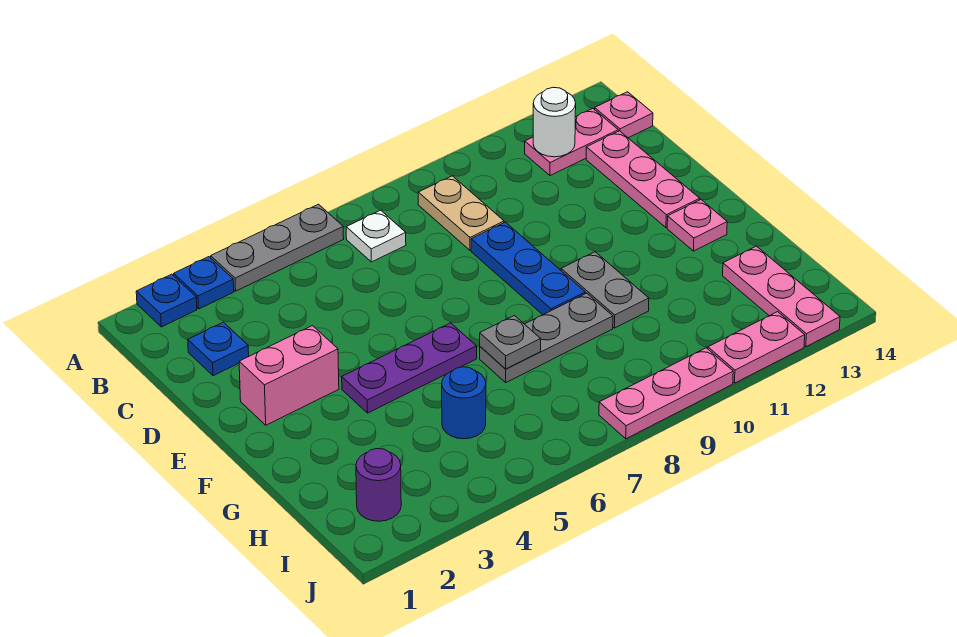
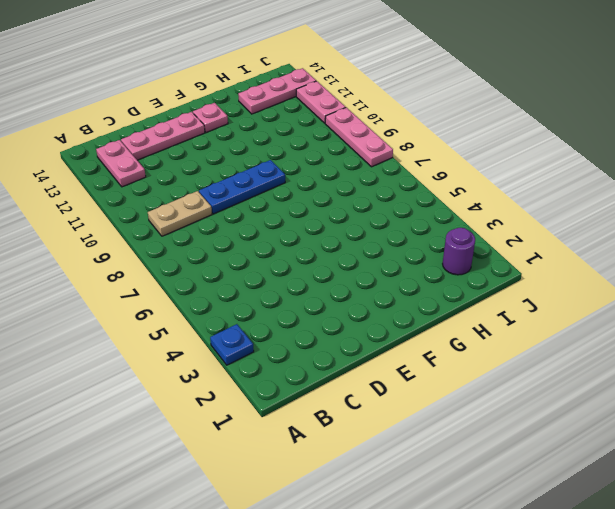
none -> blue plate A2 level 1
none -> grey plate A4:A6 level 1
none -> white plate B7 level 1

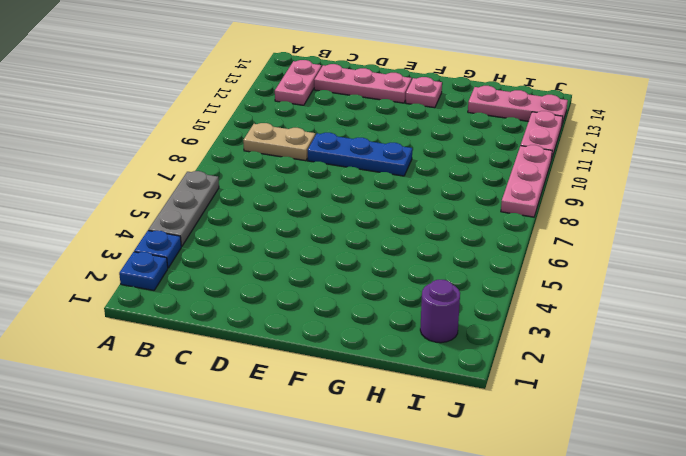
none -> white plate B7 level 1
none -> pink plate B14 level 1
none -> blue plate C2 level 1

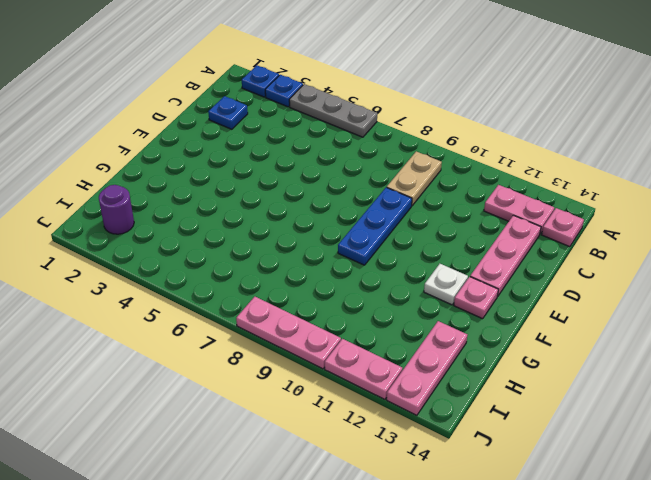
white plate F12 level 1 -> white plate B7 level 1
none -> pink brick E2:E3 level 1
none -> purple plate F4:F6 level 1
none -> grey plate F10:G10 level 1

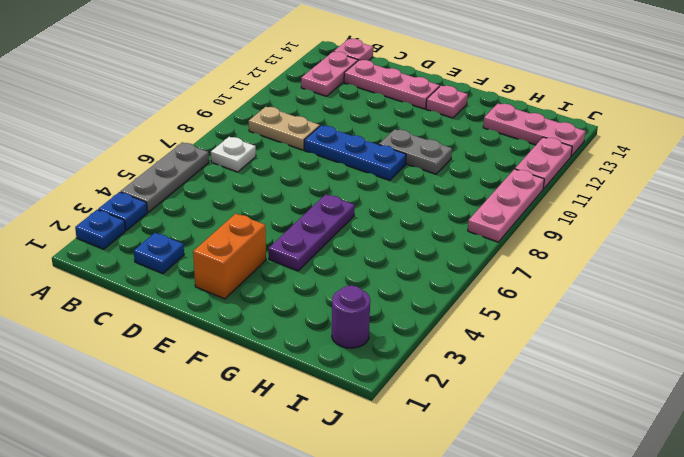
orange brick E2:E3 level 1 -> pink brick E2:E3 level 1
none -> grey plate G7:G9 level 1
none -> blue round brick H5 level 1
none -> white round brick B12 level 2

